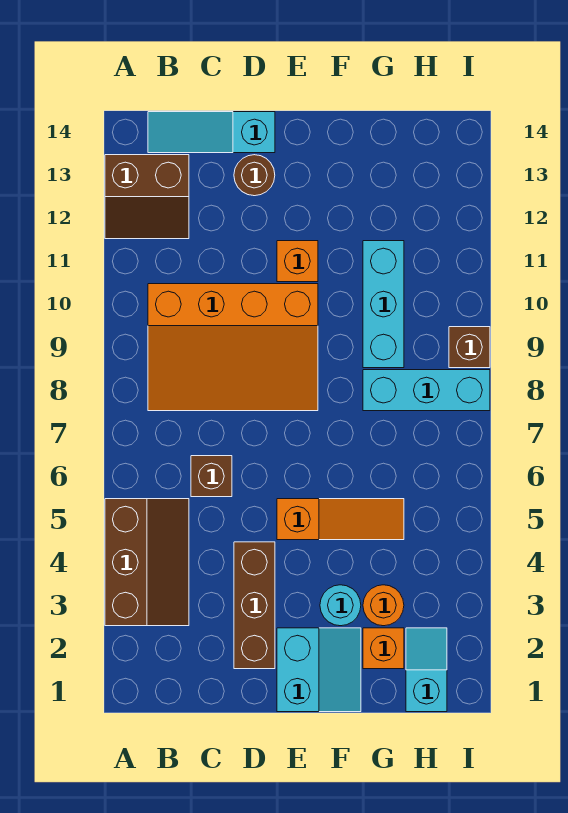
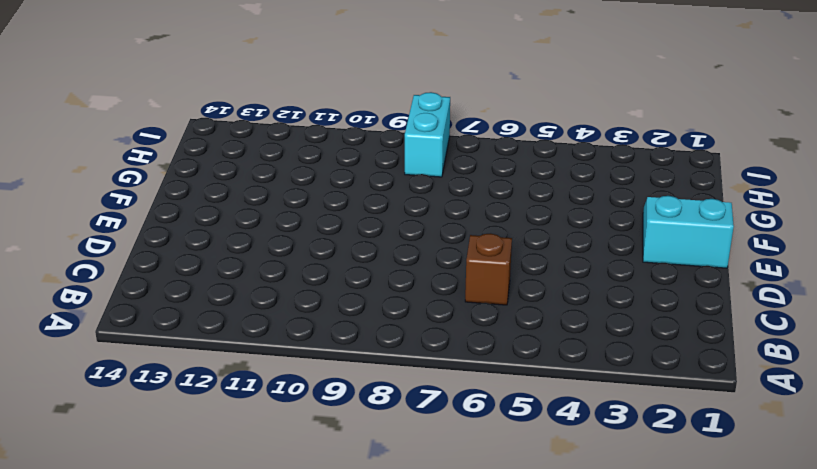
cyan brick H8:I8 level 1 -> cyan brick G8:I8 level 1
none -> brown slope A3:B5 level 1 top A
none -> brown slope A12:B13 level 1 top 13
none -> orange slope B8:E10 level 1 top 10

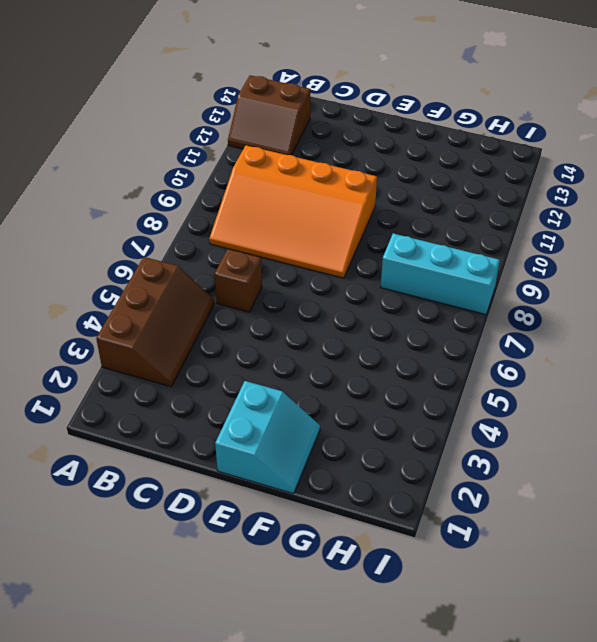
none -> cyan slope B14:D14 level 1 top D
none -> brown brick D2:D4 level 1
none -> brown round brick D13 level 1

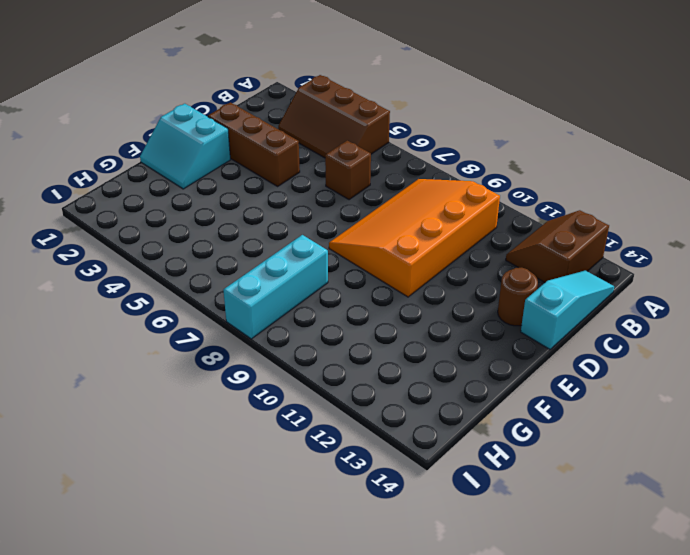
none -> orange slope E5:G5 level 1 top E
none -> orange brick E11 level 1
none -> cyan round brick F3 level 1

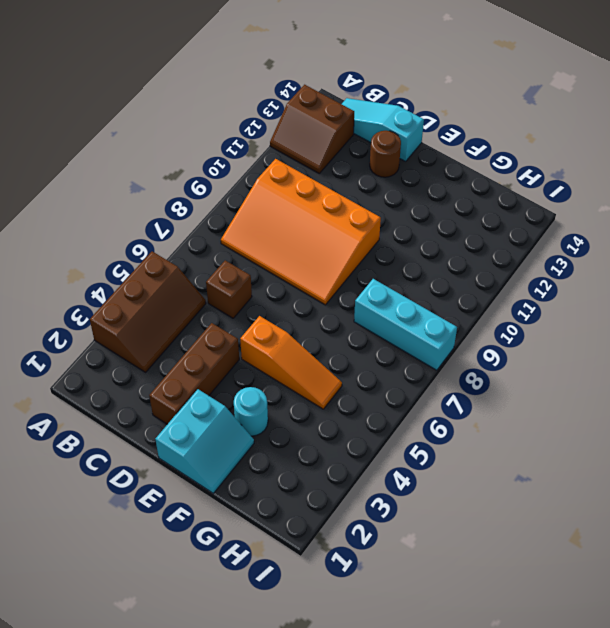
none -> orange brick E11 level 1
none -> orange brick G2 level 1
none -> orange round brick G3 level 1

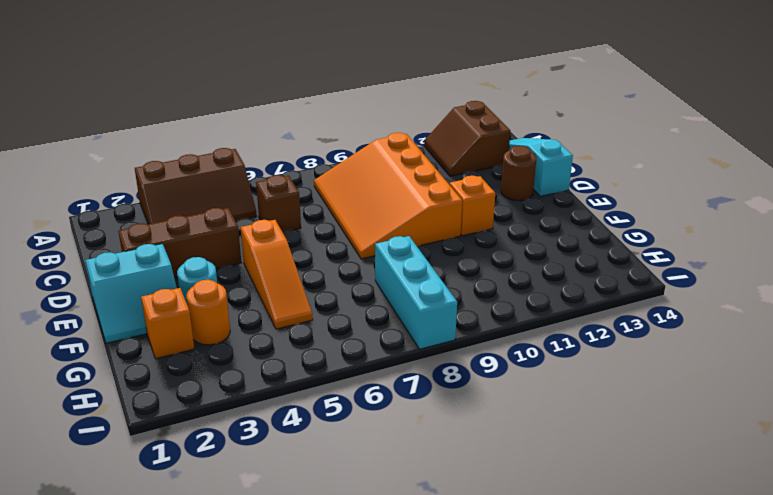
none -> cyan brick G9:G11 level 1
none -> cyan slope H1:H2 level 1 top 1
none -> brown brick I9 level 1

